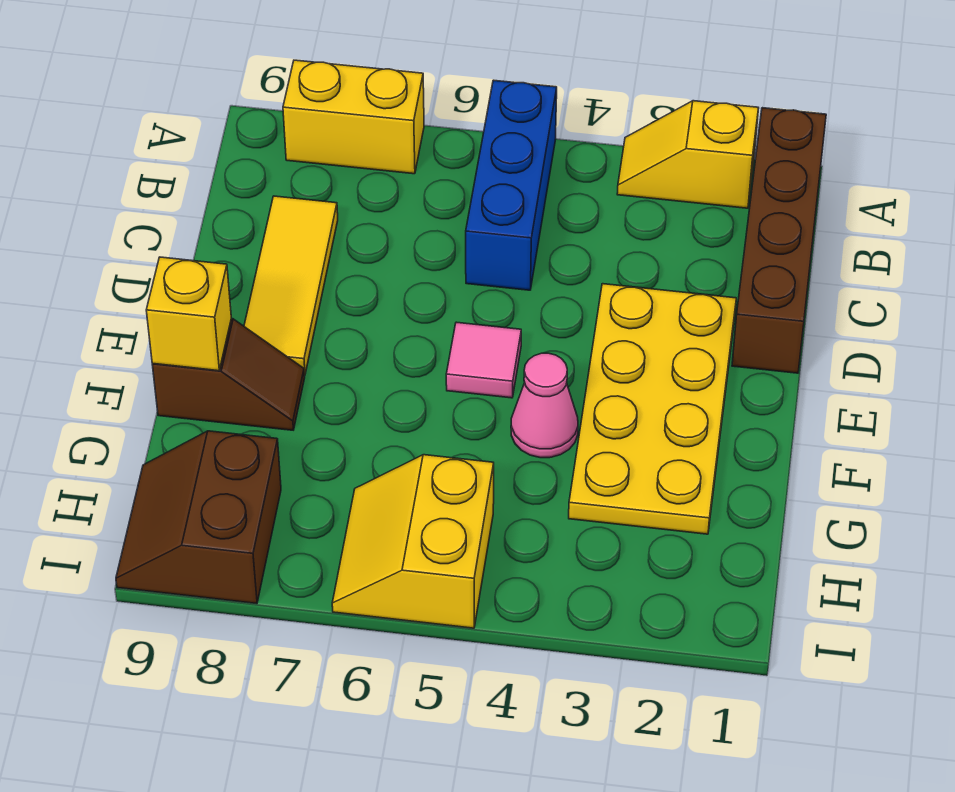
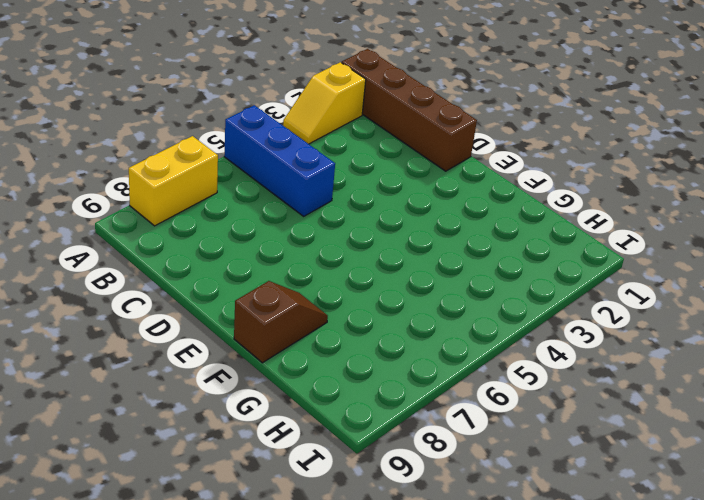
none -> yellow tile C8:E8 level 1
none -> yellow plate D2:G3 level 1
none -> pink tile E5 level 1

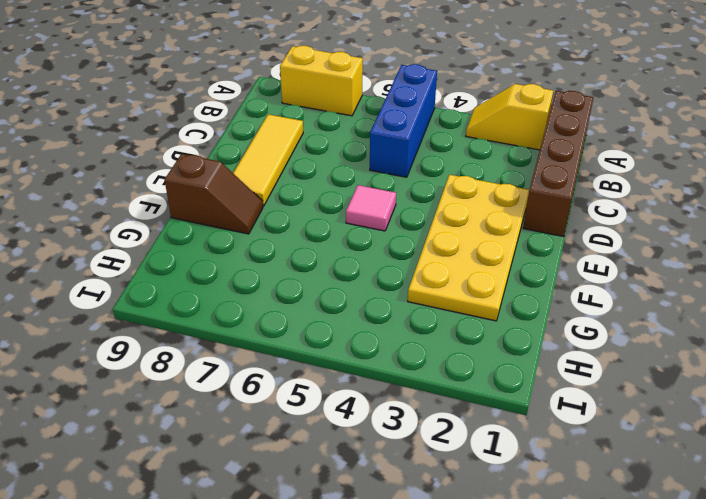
none -> pink cone F4 level 1
none -> yellow slope H5:I6 level 1 top 5
none -> brown slope H8:I9 level 1 top 8

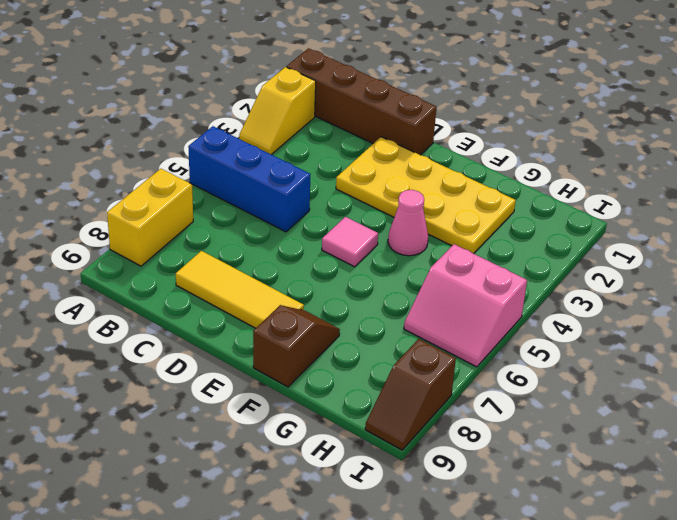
pink slope H5:I6 level 1 top 5 -> yellow slope H5:I6 level 1 top 5
brown slope I8:I9 level 1 top 8 -> brown slope H8:I9 level 1 top 8
none -> yellow brick F9 level 2

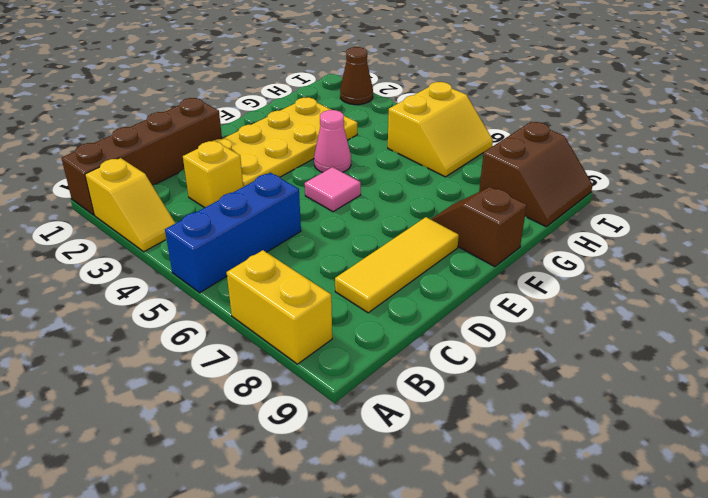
yellow brick C3 level 1 -> yellow brick F9 level 2
brown cone I2 level 1 -> none

